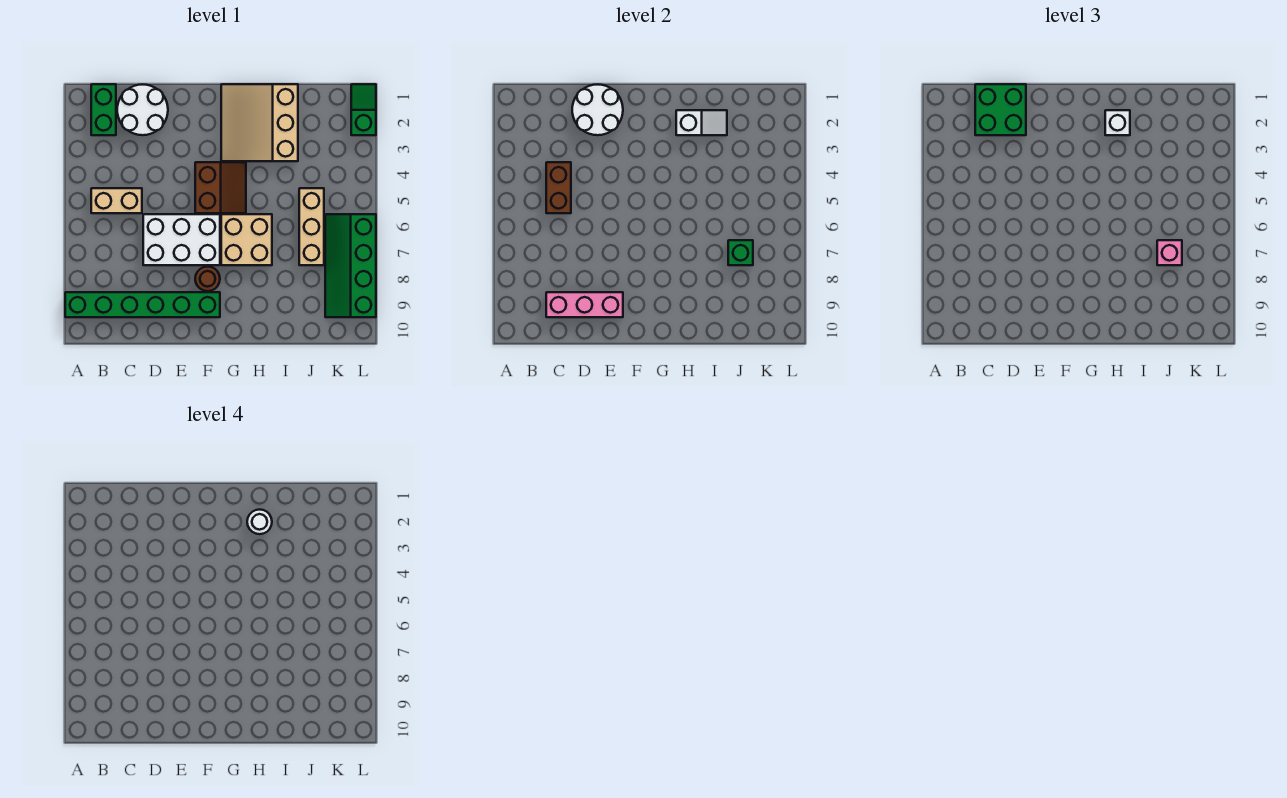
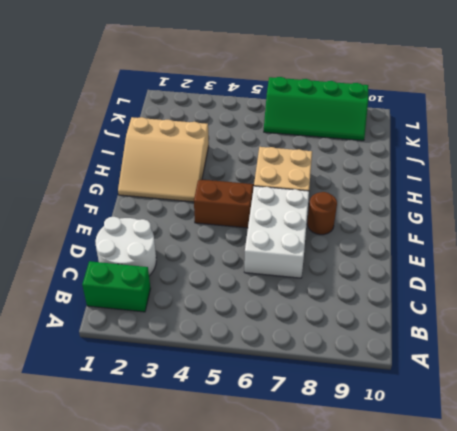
none -> green brick A9:F9 level 1
none -> tan brick B5:C5 level 1
none -> tan brick J5:J7 level 1

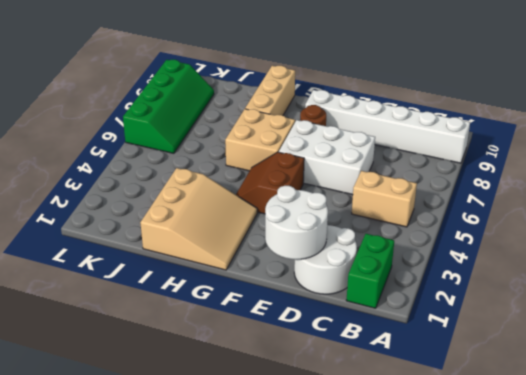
white brick A9:F9 level 1 -> green brick A9:F9 level 1
tan brick H8:H10 level 1 -> tan brick J5:J7 level 1
none -> green slope L1:L2 level 1 top 2
none -> brown brick C4:C5 level 2
none -> pink brick C9:E9 level 2

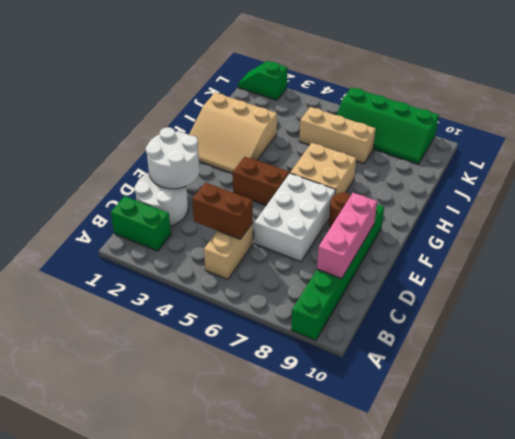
none -> white slope H2:I2 level 2 top H
none -> green brick J7 level 2
none -> green brick C1:D2 level 3

